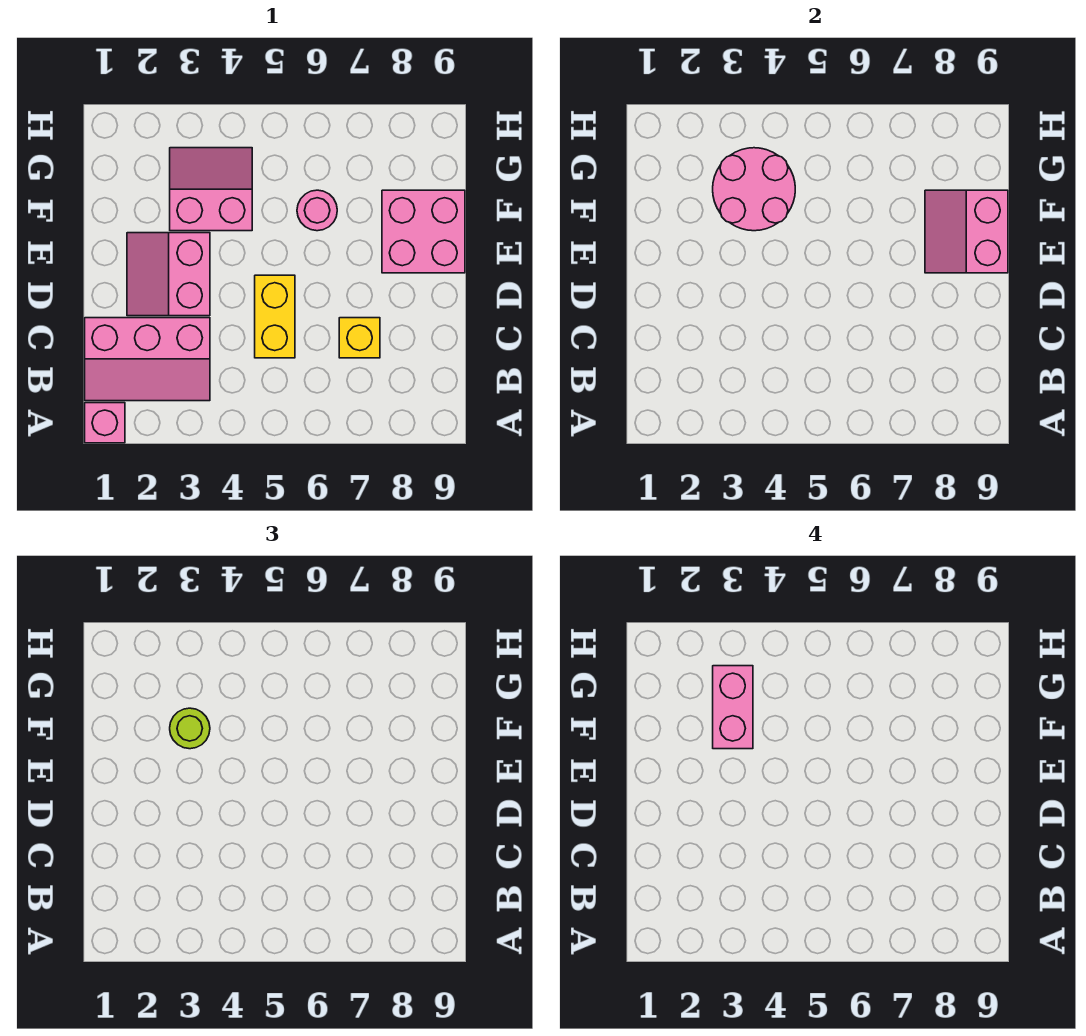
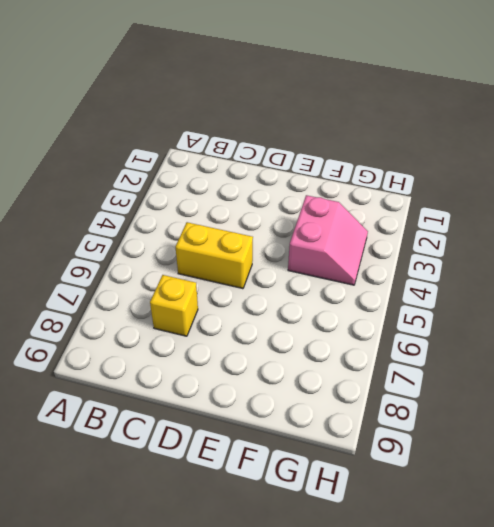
none -> pink brick A1 level 1
none -> pink slope B1:C3 level 1 top C
none -> pink slope D2:E3 level 1 top 3

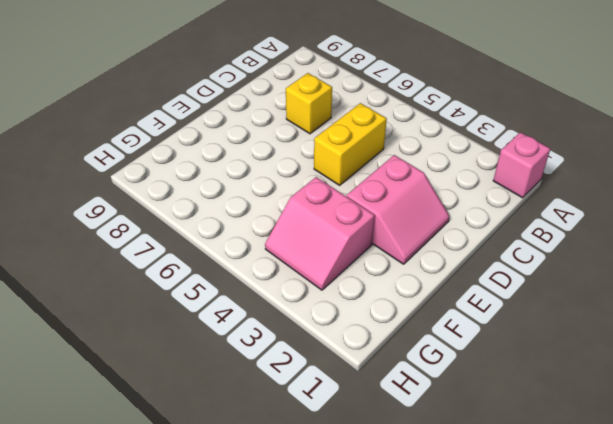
none -> pink slope B1:C3 level 1 top C
none -> pink brick E8:F9 level 1
none -> pink round brick F6 level 1

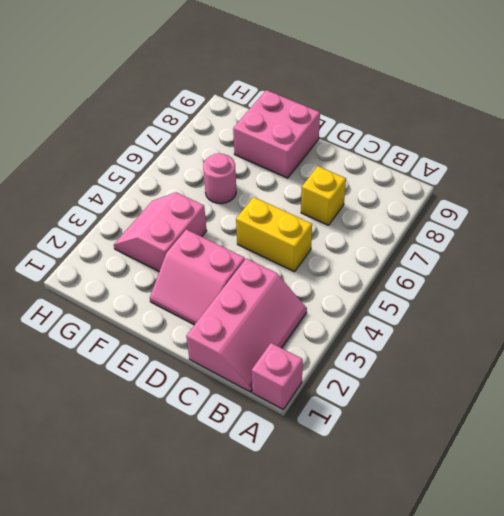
none -> pink slope E8:F9 level 2 top 9
none -> pink round brick F3:G4 level 2
none -> lime round brick F3 level 3

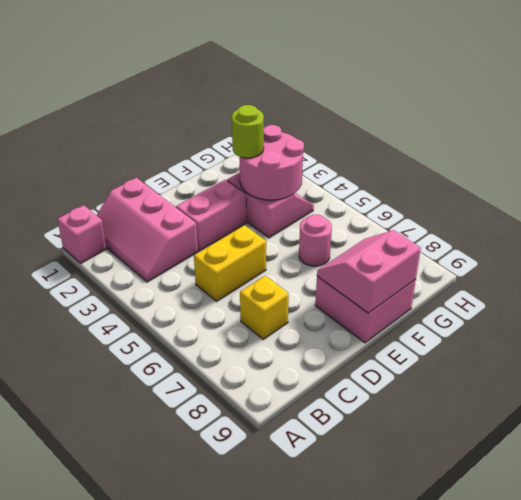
none -> pink brick F3:G3 level 4

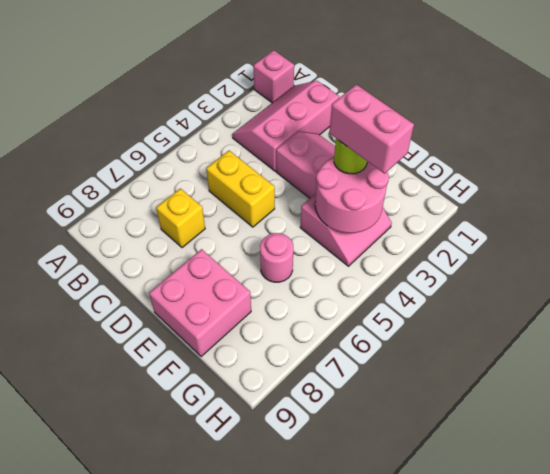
none -> pink slope E8:F9 level 2 top 9

